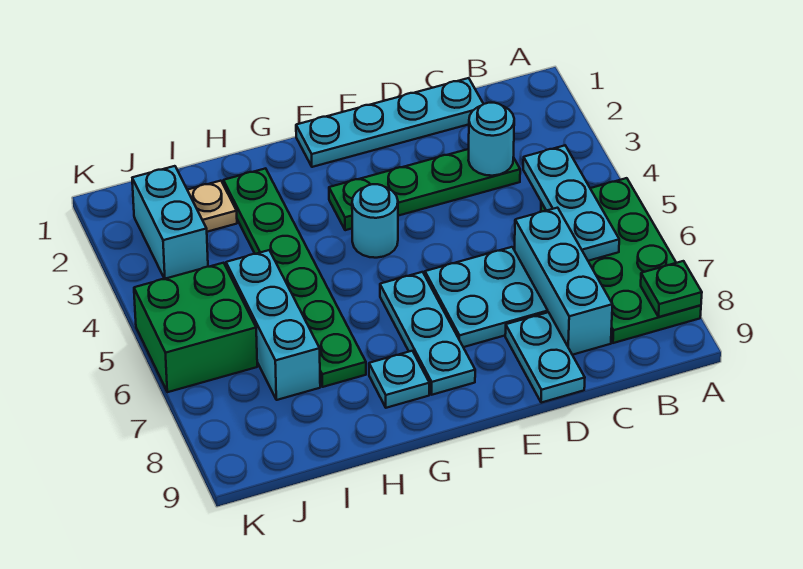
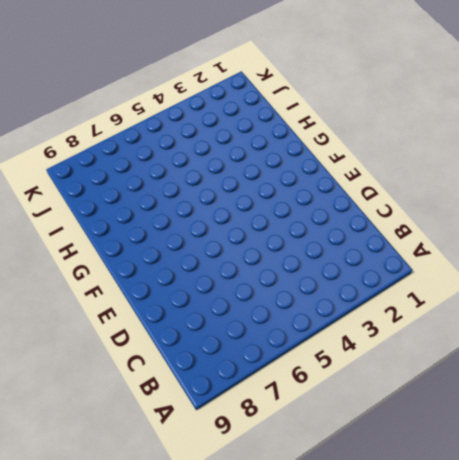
none -> green plate A5:B8 level 1
none -> cyan plate C1:F1 level 1
none -> green plate C3:F3 level 1

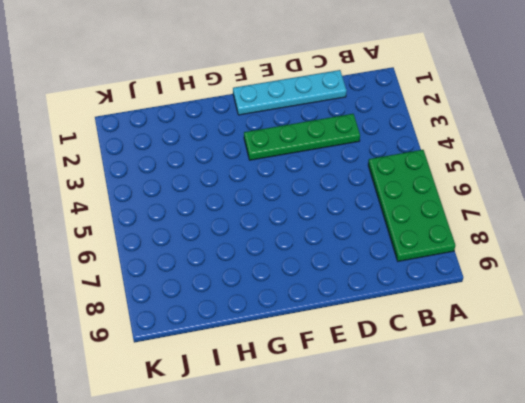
none -> cyan brick C6:C8 level 1
none -> cyan plate D6:E7 level 1
none -> cyan plate D8:D9 level 1

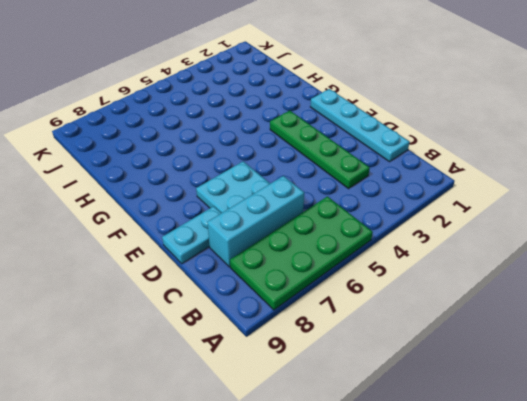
none -> cyan round brick F4 level 1
none -> cyan plate F6:F8 level 1
none -> cyan plate G8 level 1

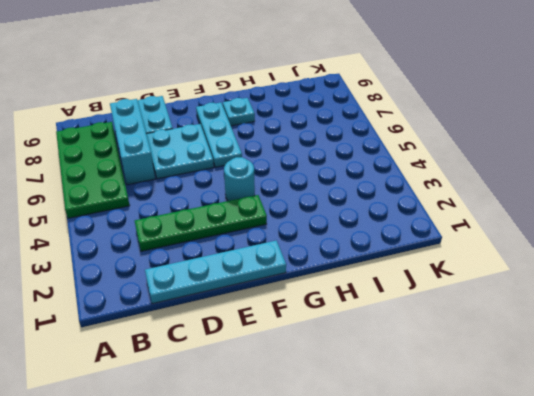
none -> green plate H2:H7 level 1
none -> tan plate I2 level 1
none -> cyan brick I5:I7 level 1

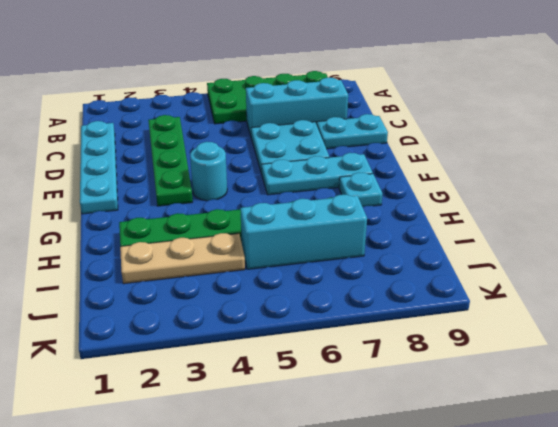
tan plate I2:I4 level 1 -> tan plate I2 level 1
none -> cyan brick J2:J3 level 1
none -> green brick J5:K6 level 1
none -> green plate A8 level 2

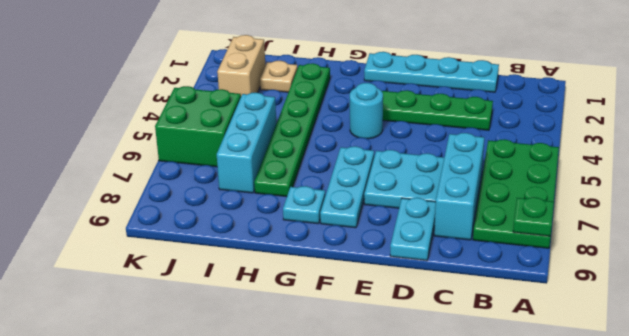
tan brick J2:J3 level 1 -> cyan brick J2:J3 level 1
none -> cyan plate B4:B6 level 2
none -> cyan round brick C3 level 2

